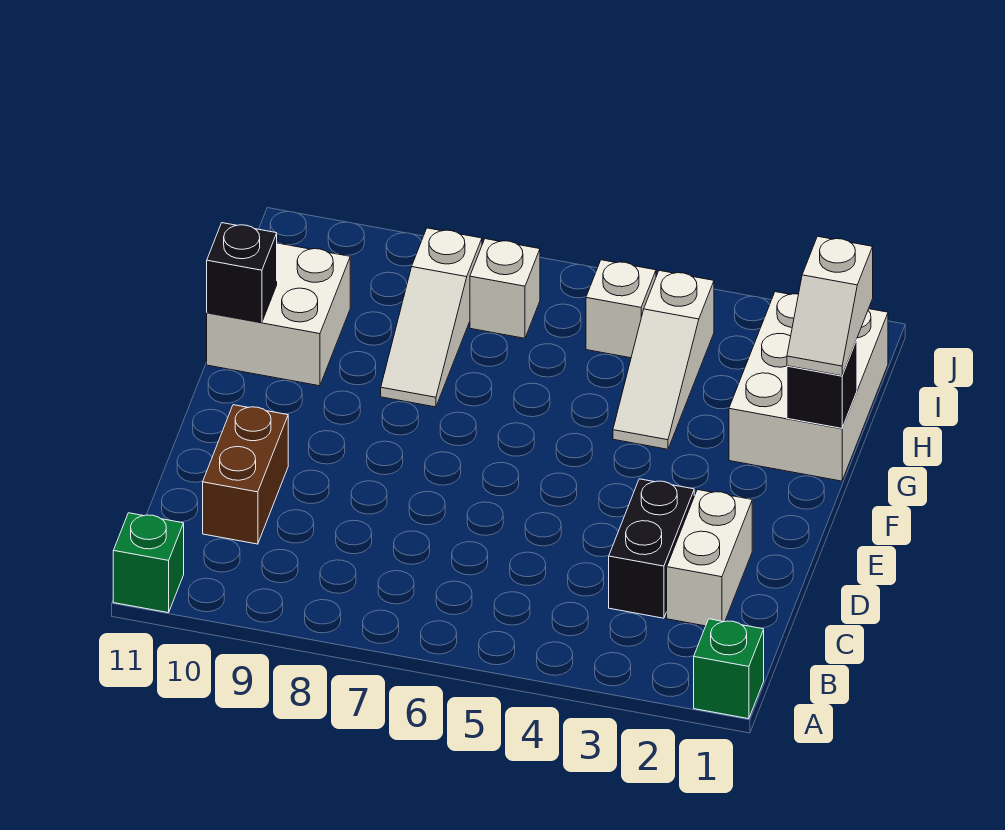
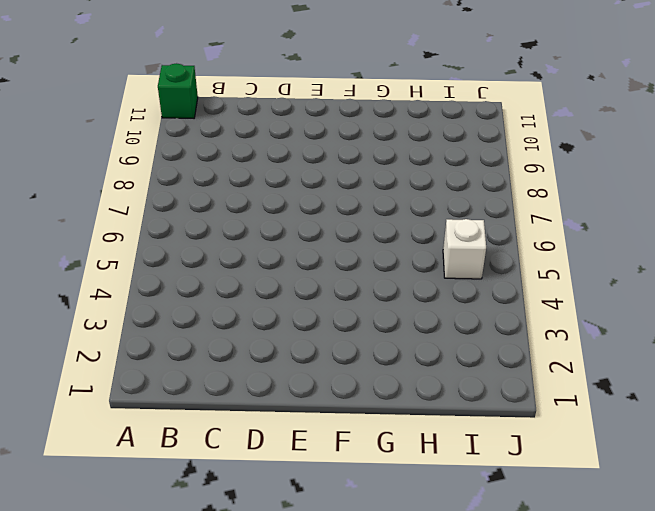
none -> green brick A1 level 1
none -> white brick C2:D2 level 1
none -> black brick C3:D3 level 1

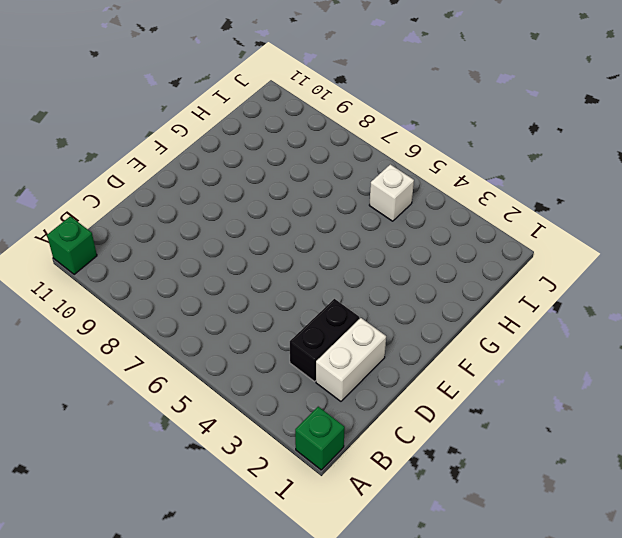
none -> brown brick C10:D10 level 1
none -> white brick G1:I2 level 1
none -> white slope G4:I4 level 1 top I

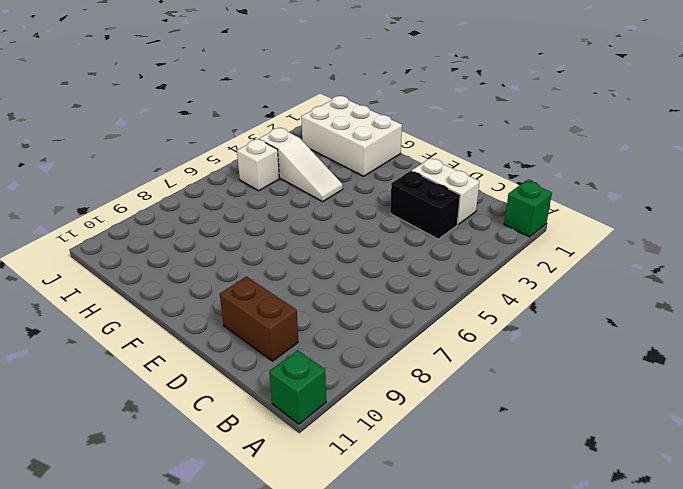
none -> white slope G8:I8 level 1 top I
none -> white brick G10:H11 level 1
none -> white brick I7 level 1

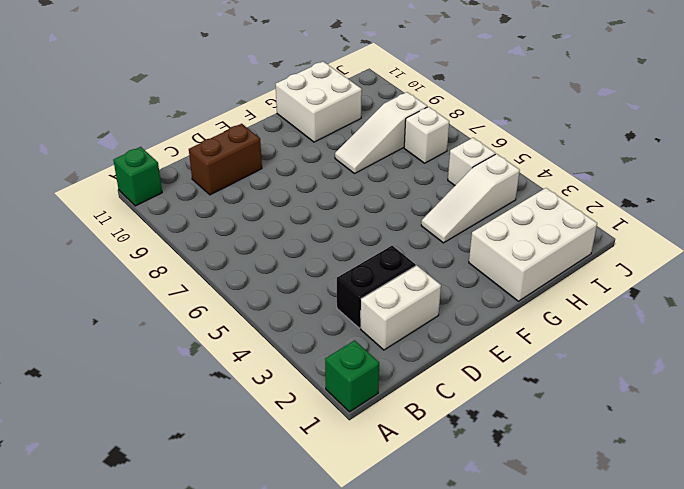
none -> black brick G1 level 2
none -> black brick G11 level 2
none -> white slope G1:H1 level 3 top H

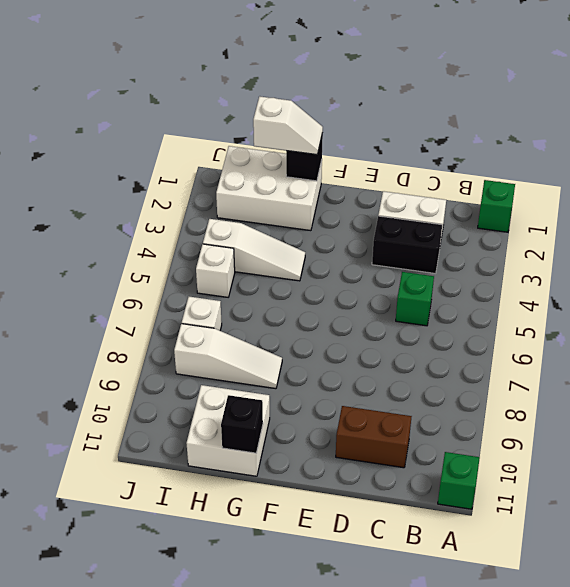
green brick C5 level 1 -> none

